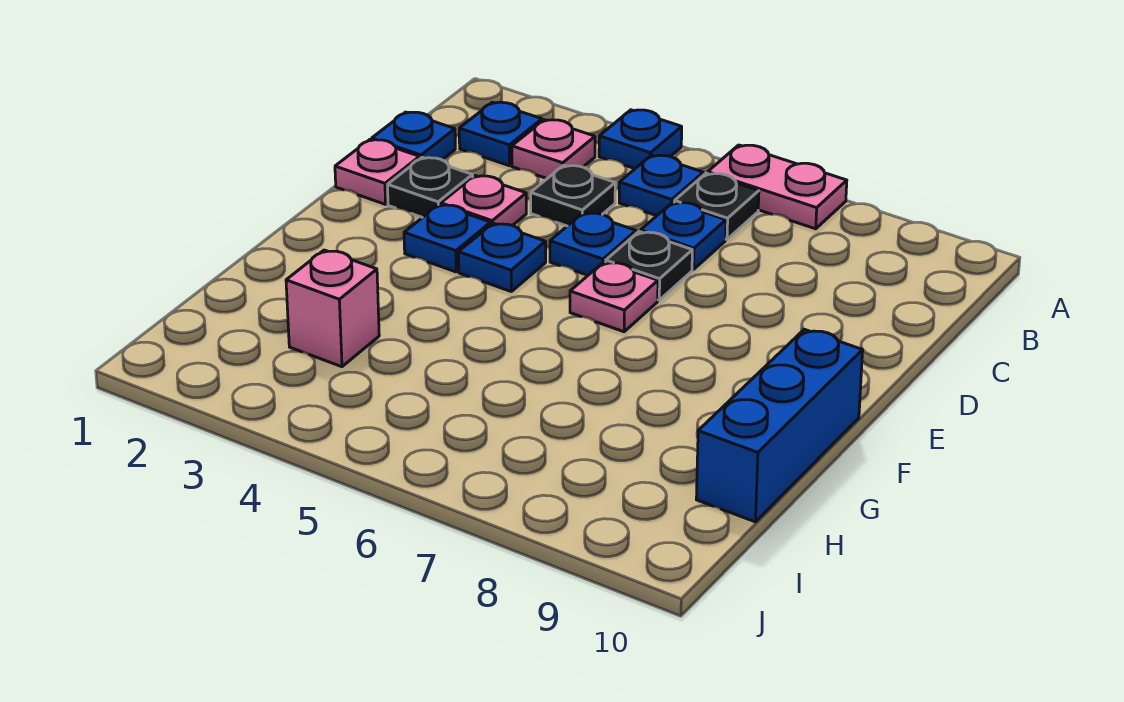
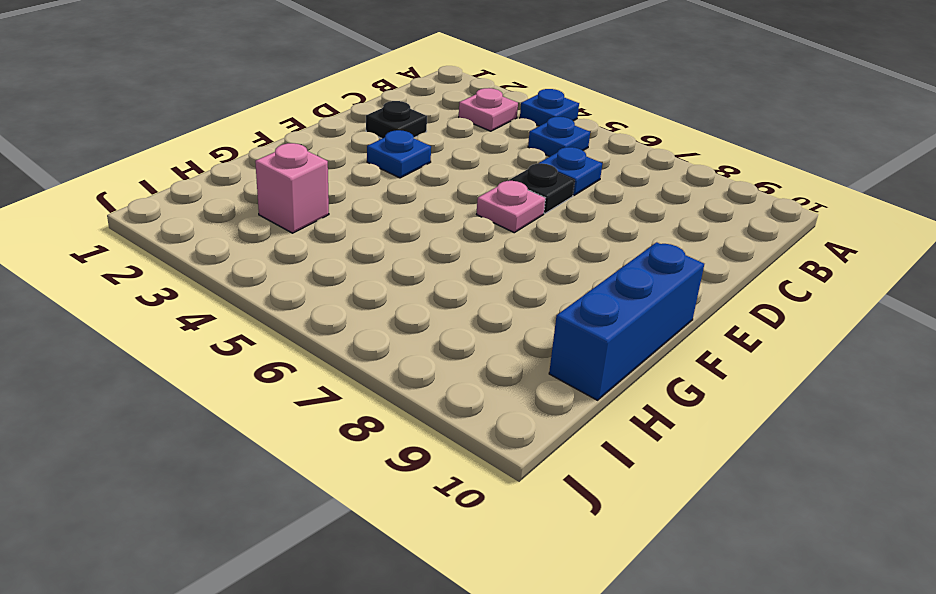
none -> pink plate A6:A7 level 1
none -> blue plate B2 level 1
none -> black plate B6 level 1

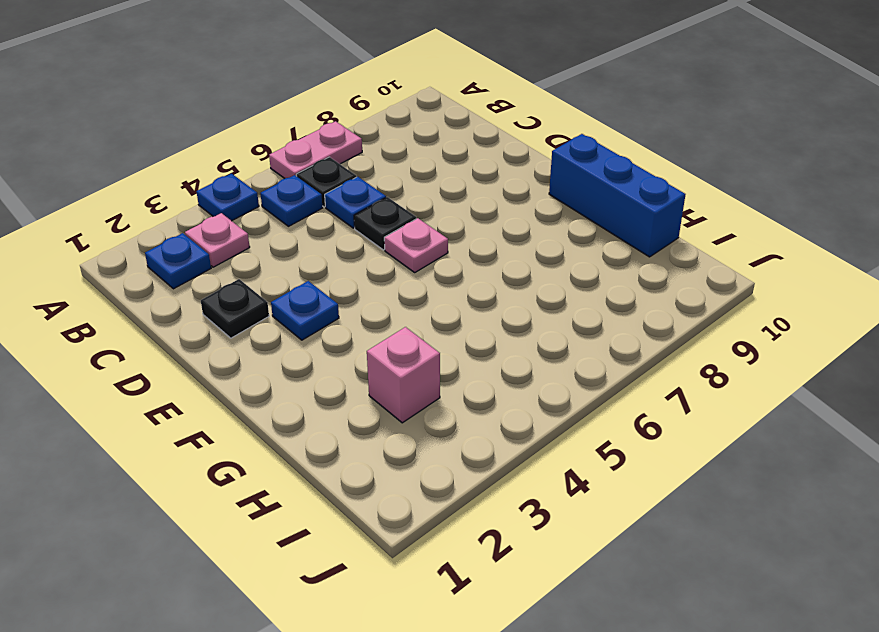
none -> blue plate C1 level 1
none -> black plate C4 level 1
none -> pink plate D1 level 1

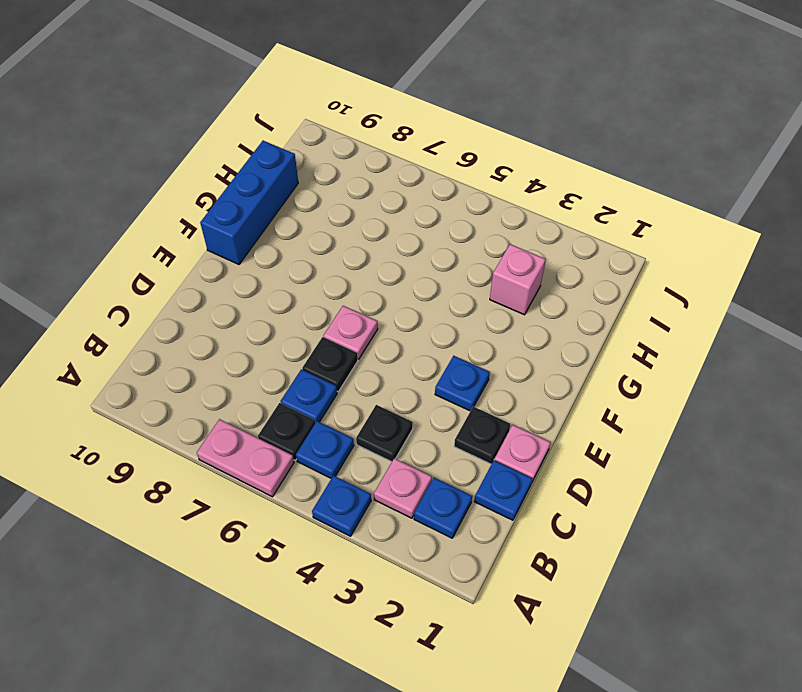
none -> pink plate D3 level 1
none -> blue plate D5 level 1
none -> blue plate E4 level 1

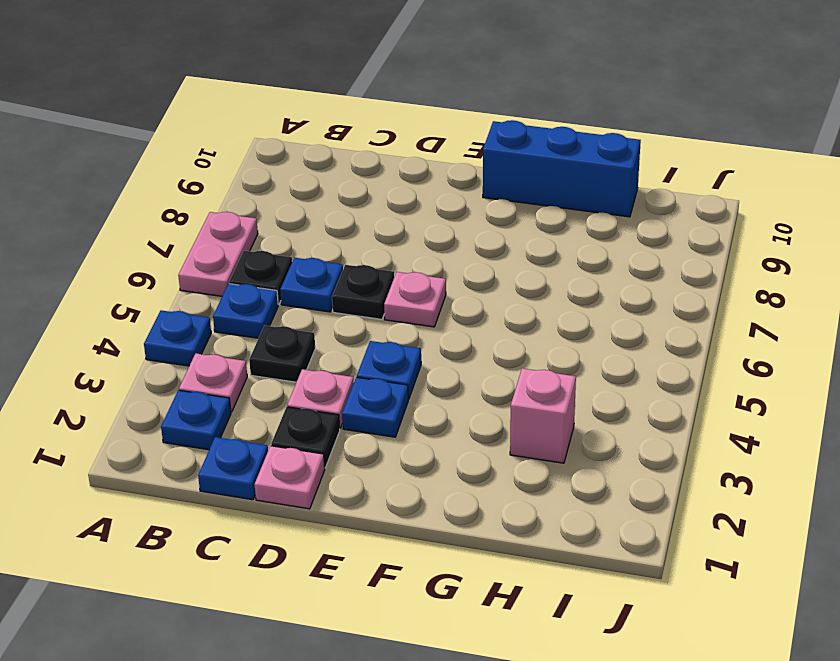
none -> blue plate D5 level 1

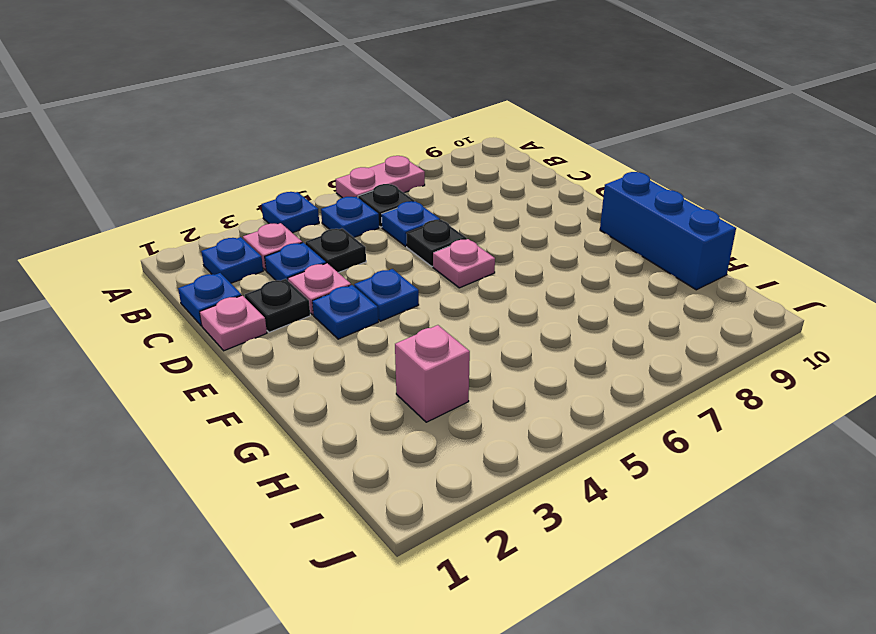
blue plate C3 level 1 -> blue plate D5 level 1

